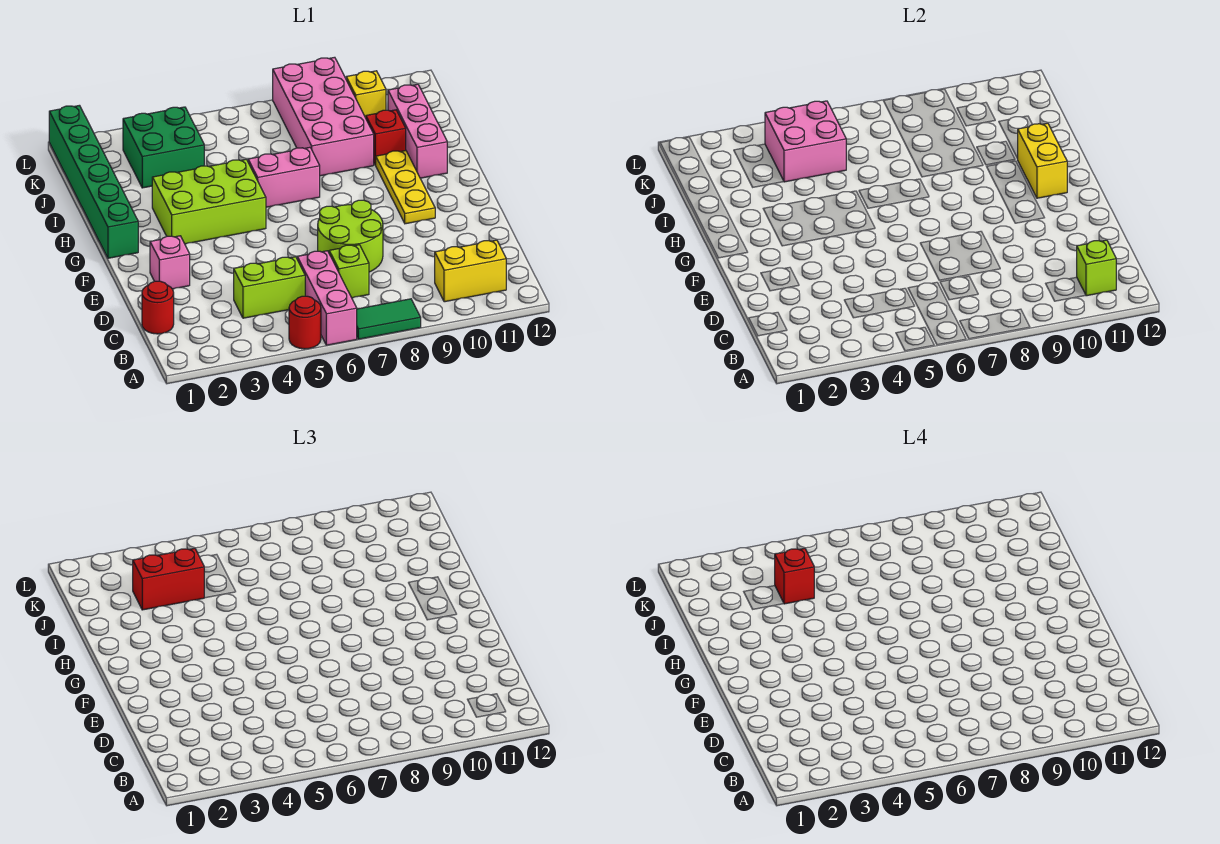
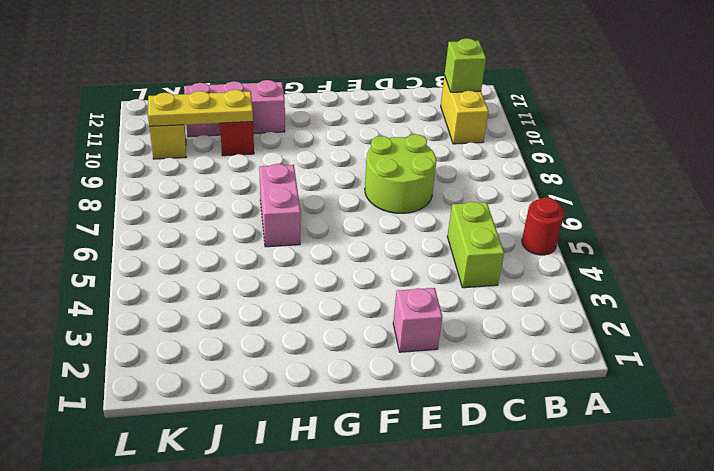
yellow plate I10:K10 level 2 -> yellow plate F10:H10 level 1
none -> pink brick A6:C6 level 1
none -> green tile A7:A8 level 1
none -> red round brick C1 level 1

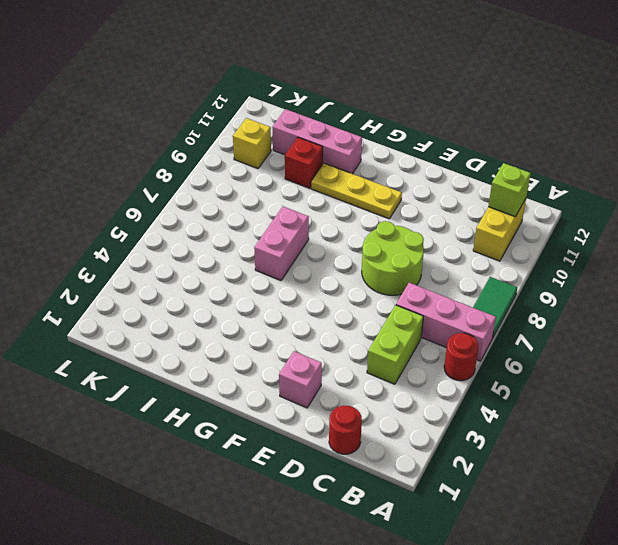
none -> lime brick C7 level 1
none -> green brick G1:L1 level 1
none -> lime brick G3:H5 level 1

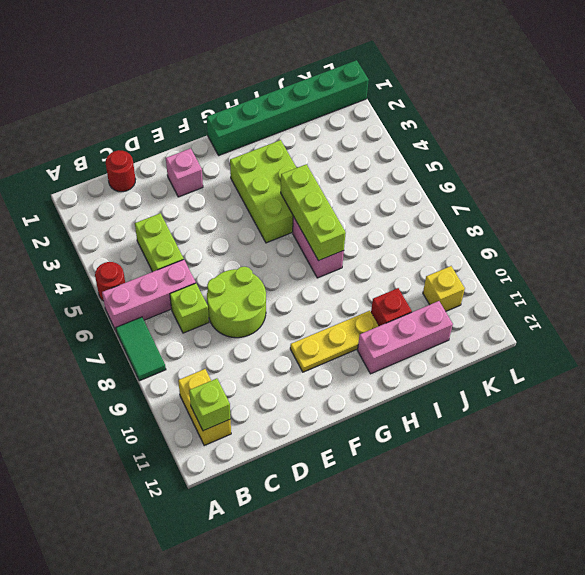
lime brick H5:H7 level 2 -> none
none -> pink brick I8:L9 level 1
none -> green brick J3:K4 level 1
none -> yellow brick G11:H11 level 2

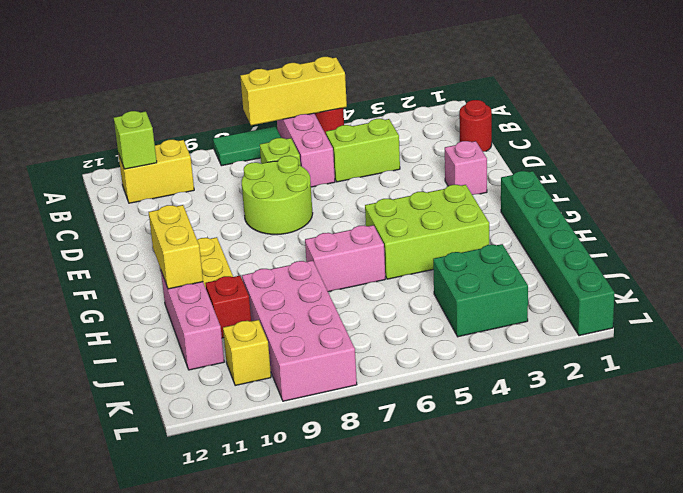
yellow brick A5:A7 level 2 -> none
none -> pink brick J4:K5 level 2
none -> red brick J3:J4 level 3
none -> red brick J4 level 4

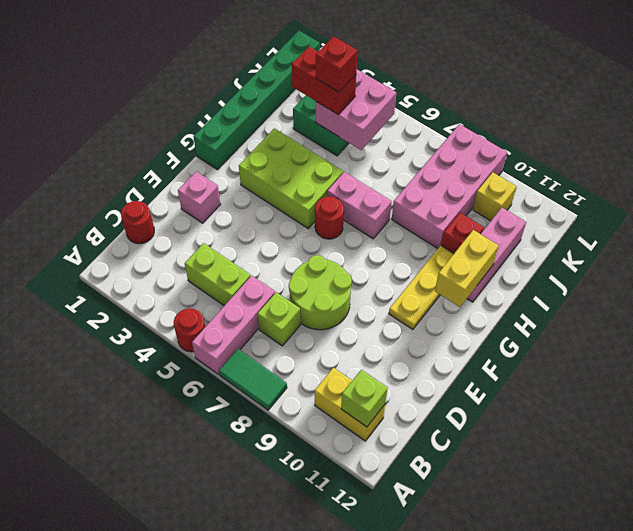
red round brick G6 level 1 -> none

